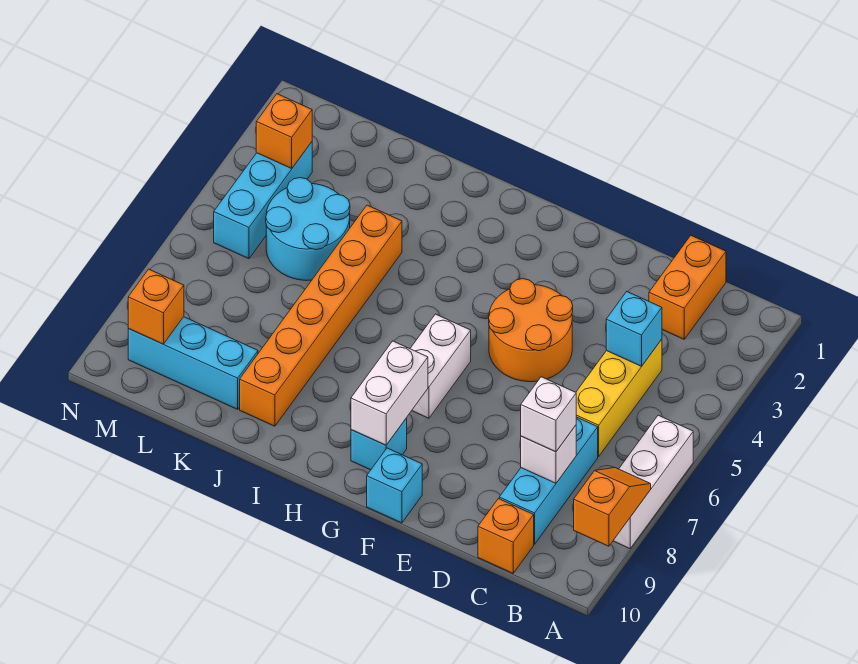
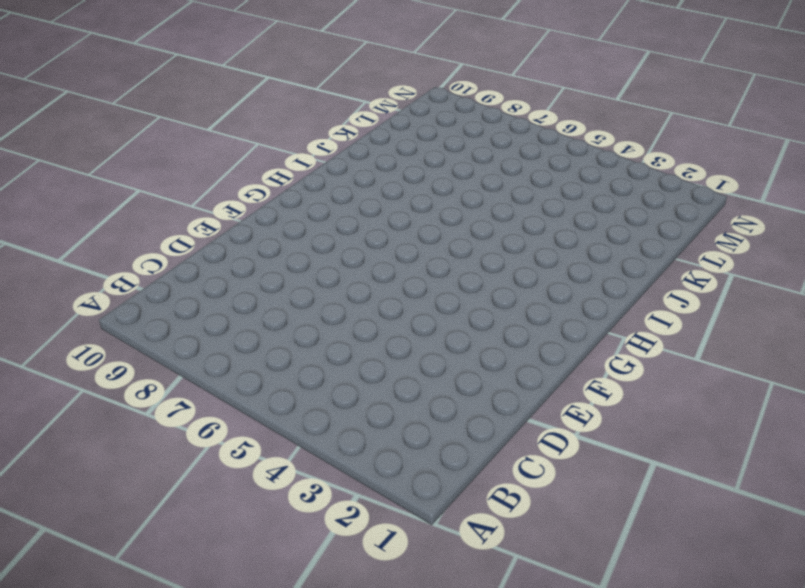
none -> white brick A6:A8 level 1
none -> orange brick C1:C2 level 1
none -> yellow brick C4:C6 level 1

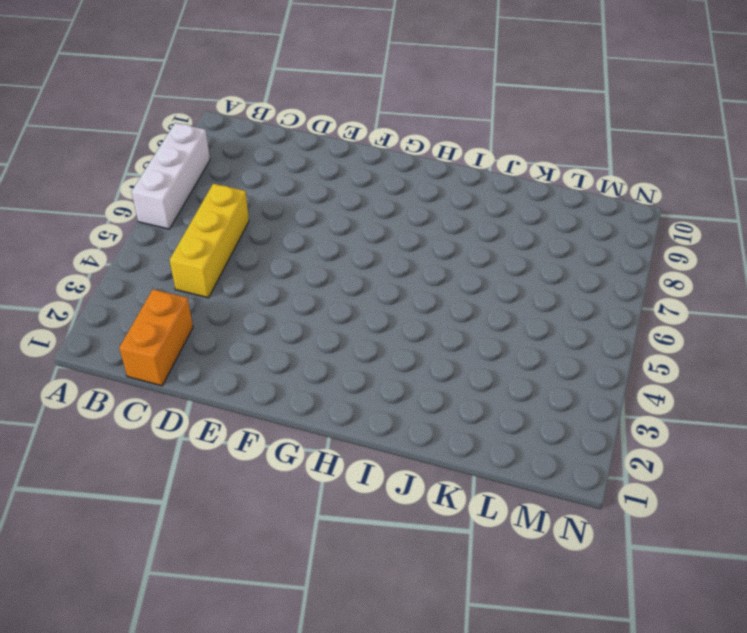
none -> cyan brick C7:C9 level 1
none -> orange brick C10 level 1
none -> orange round brick E4:F5 level 1

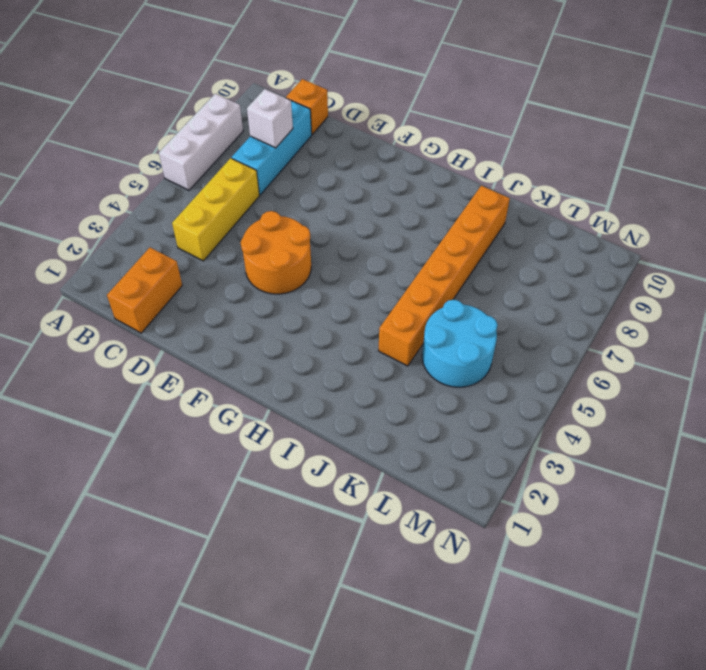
none -> cyan brick F10 level 1
none -> white brick G6:G7 level 1
none -> cyan brick G9 level 1

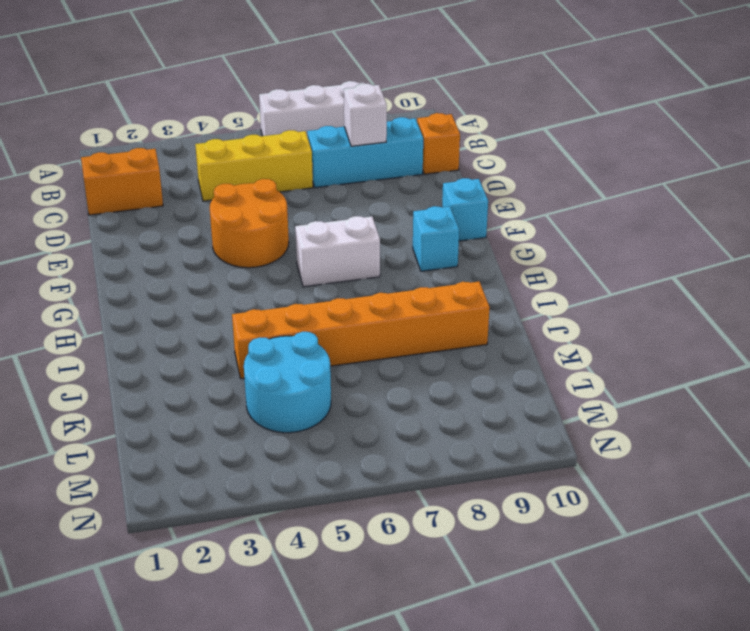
none -> cyan brick K9:M9 level 1
none -> cyan brick M3:M5 level 1
none -> orange slope A8:A9 level 2 top 9

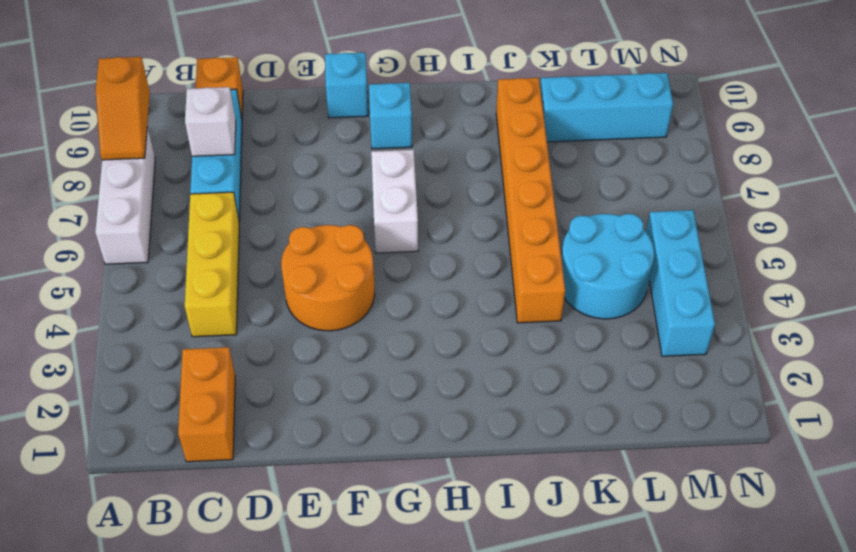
none -> cyan brick C4 level 2
none -> white brick G8:G9 level 2
none -> orange brick M3 level 2

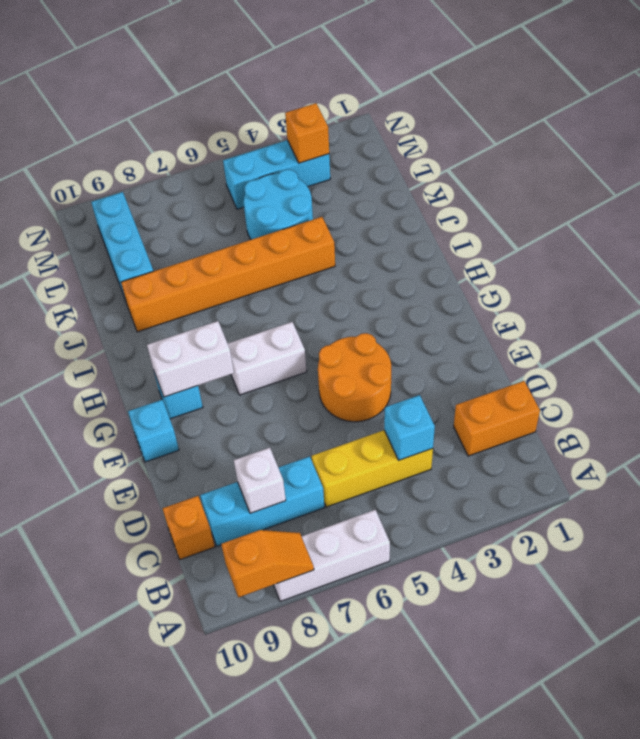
none -> orange brick M9 level 2
none -> white brick C8 level 3

